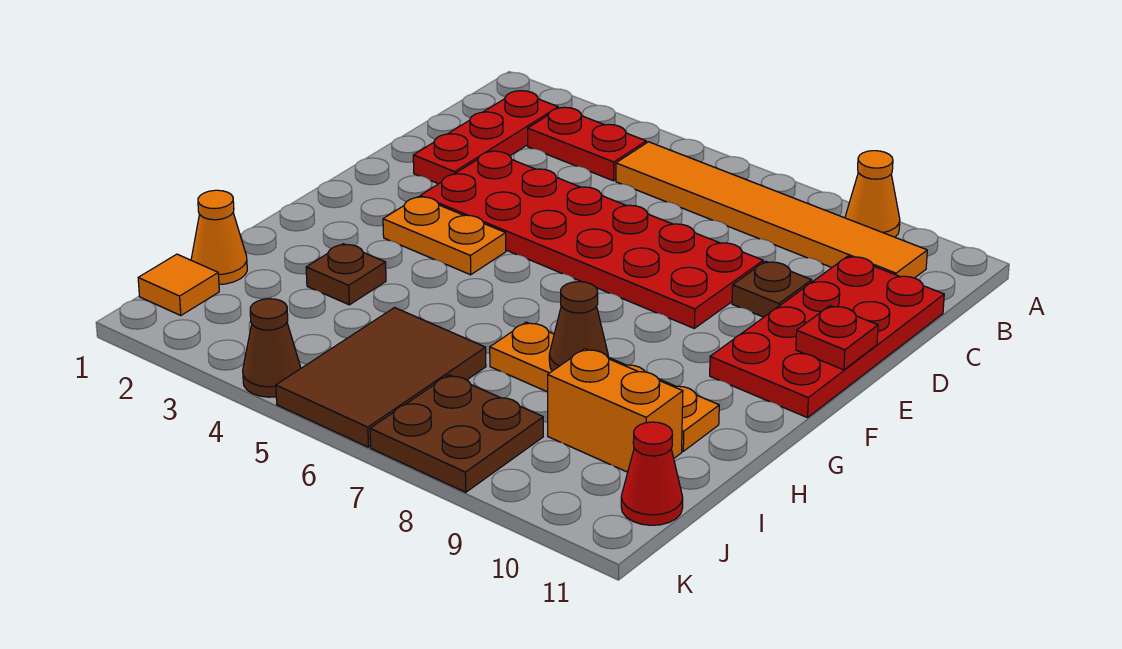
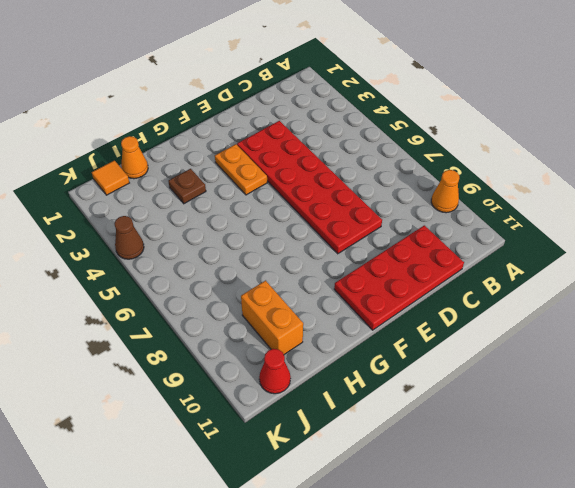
none -> red plate B2:D2 level 1
none -> red plate B3:B4 level 1
none -> orange tile B5:B10 level 1

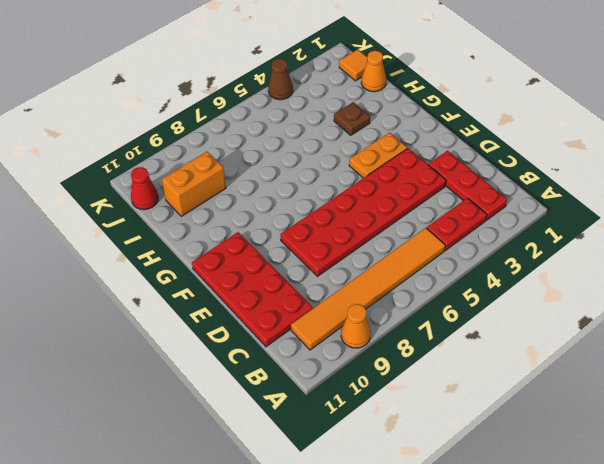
none -> brown plate D9 level 1
none -> orange plate H7:H10 level 1
none -> brown tile I5:K6 level 1

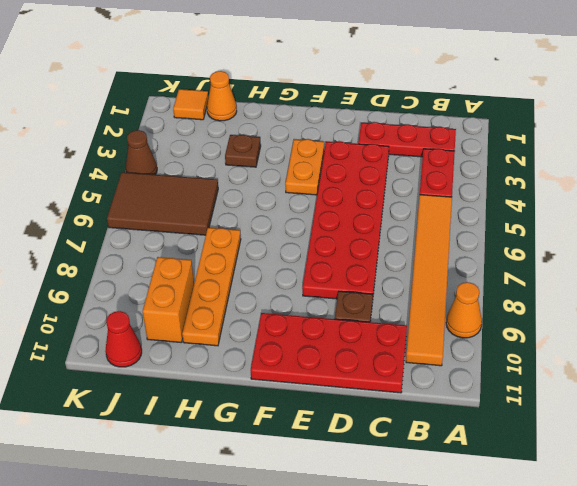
none -> brown plate J7:K8 level 1
none -> red plate E11 level 2
none -> brown cone H8 level 2

